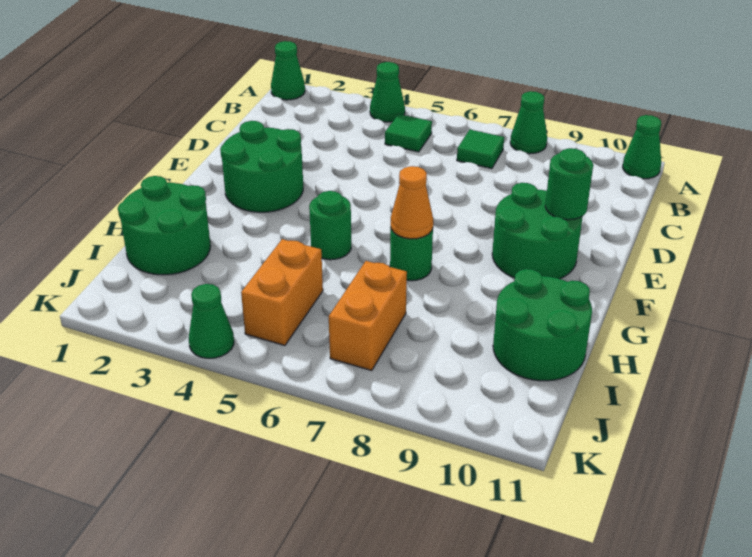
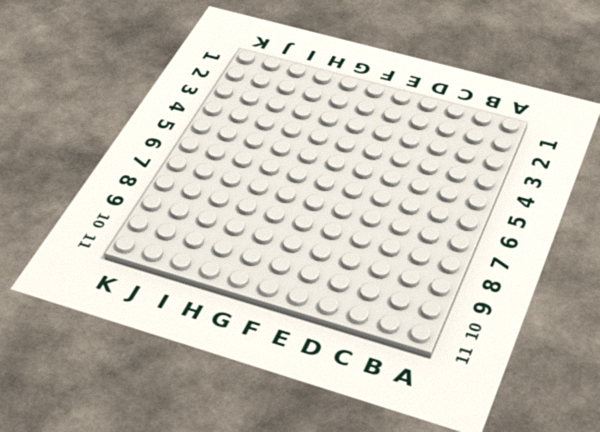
none -> green cone A1 level 1
none -> green cone A4 level 1
none -> green cone A8 level 1

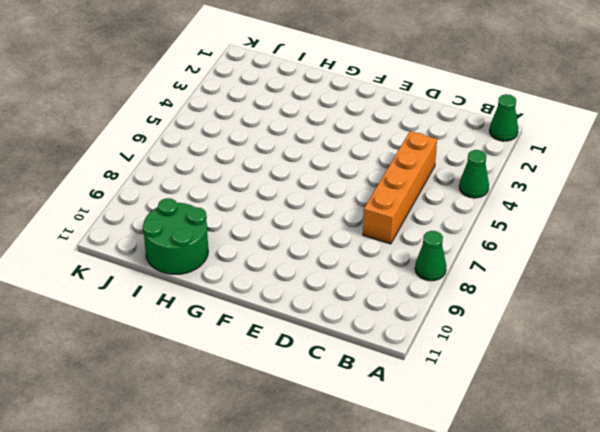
orange brick C4:C7 level 1 -> none
none -> green cone A11 level 1
none -> green tile B5 level 1
none -> green tile B7 level 1

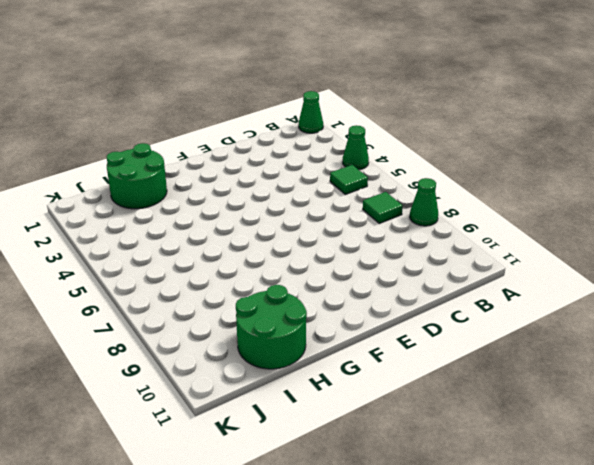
none -> green cone A11 level 1
none -> green round brick E2:F3 level 1
none -> green round brick E9:F10 level 1

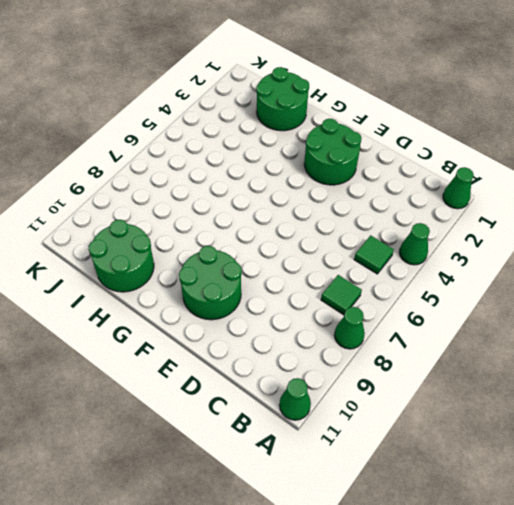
none -> green round brick G5 level 1
none -> green round brick G7 level 1
none -> orange brick I5:J5 level 1

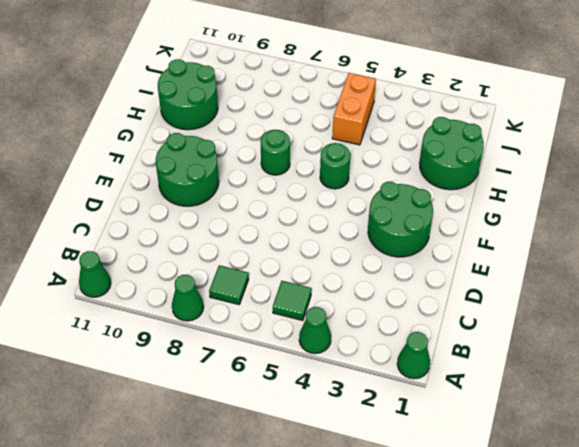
none -> orange brick I7:J7 level 1
none -> green cone K4 level 1
none -> green round brick E10 level 2

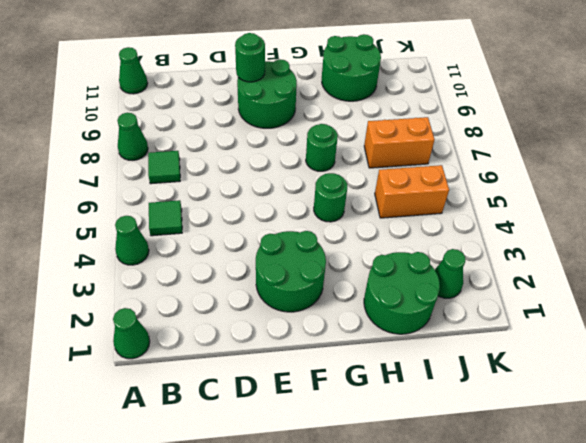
green cone J2 level 1 -> green cone K4 level 1
none -> orange cone G7 level 2

